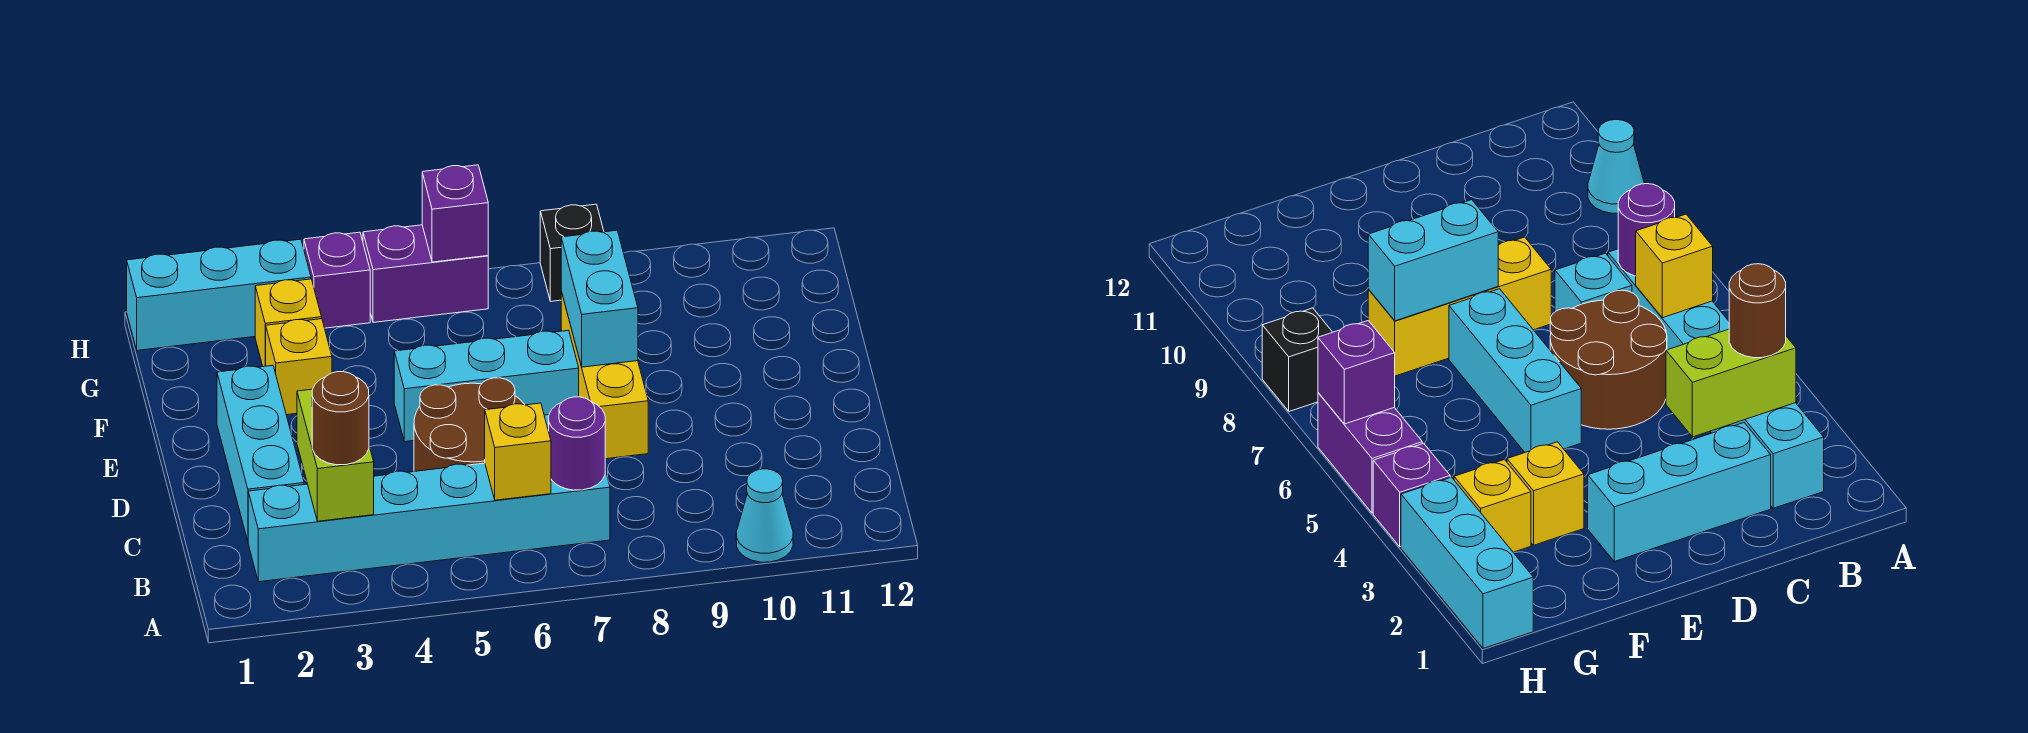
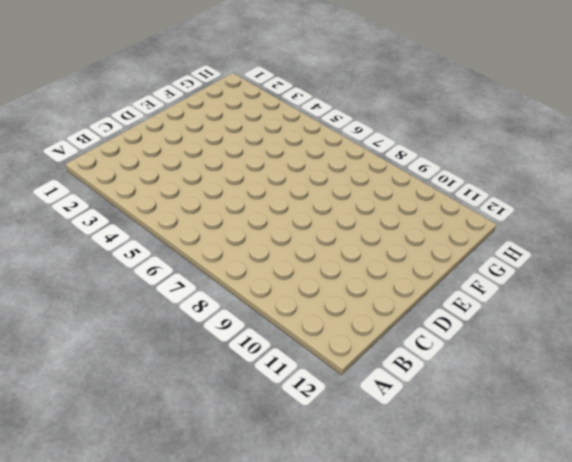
none -> cyan cone A10 level 1
none -> cyan brick B2:B7 level 1
none -> cyan brick C2:E2 level 1

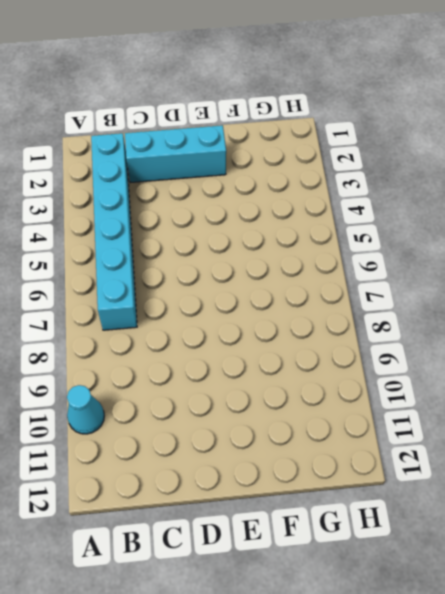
none -> brown round brick C5:D6 level 1
none -> cyan brick C7 level 1
none -> yellow brick D8:F8 level 1

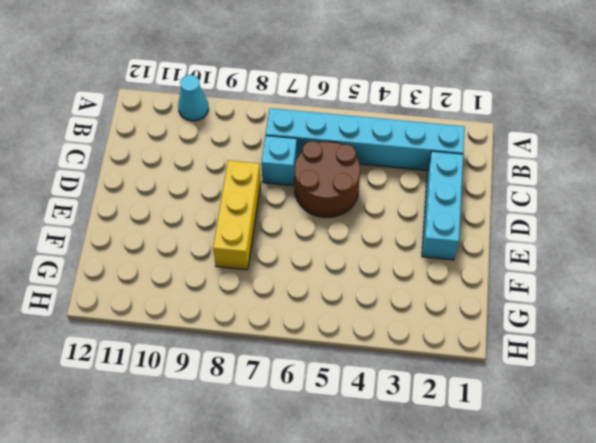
none -> cyan brick E5:E7 level 1
none -> yellow brick F3 level 1
none -> yellow brick G3 level 1

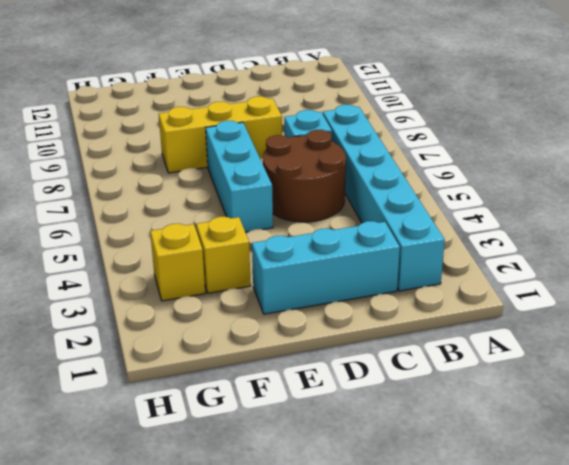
none -> cyan cone A10 level 1
none -> cyan brick H1:H3 level 1
none -> purple brick H4 level 1

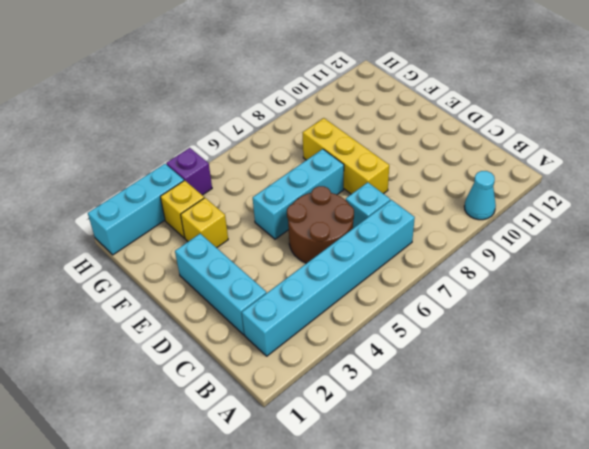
none -> purple brick H5:H6 level 1
none -> black brick H8 level 1
none -> lime brick B3:C3 level 2

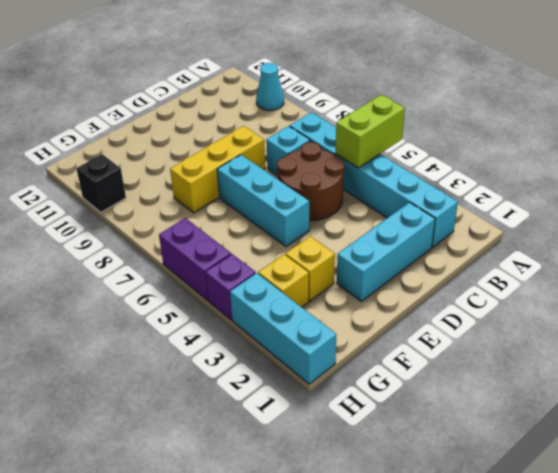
lime brick A5:B5 level 2 -> lime brick B3:C3 level 2
black brick H10 level 1 -> black brick H8 level 1
none -> yellow brick B6 level 2
none -> purple round brick B7 level 2
none -> cyan brick E8:F8 level 2

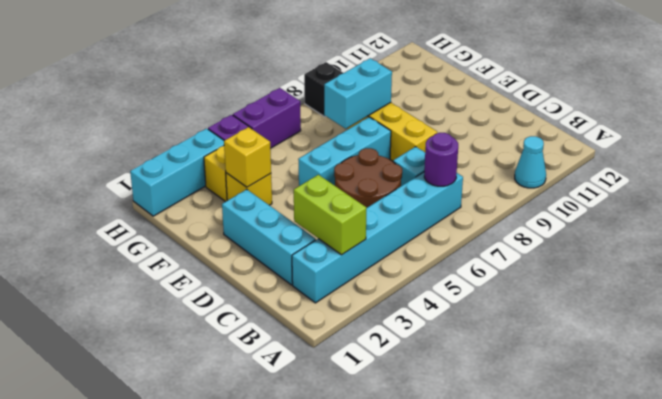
yellow brick F3 level 2 -> yellow brick B6 level 2
cyan brick F7:F8 level 2 -> cyan brick E8:F8 level 2
none -> purple brick H6 level 2
none -> brown round brick B3 level 3

